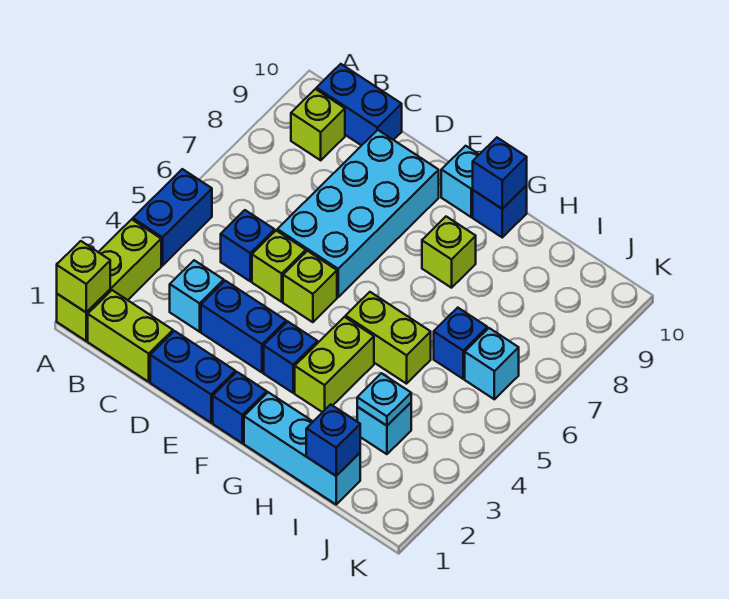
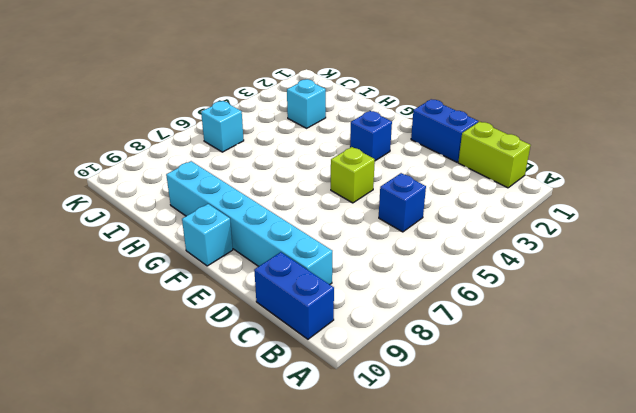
cyan brick C9:H9 level 1 -> cyan brick D6:E9 level 1
none -> lime brick A1:A3 level 1
none -> blue brick A4:A5 level 1
none -> lime brick B9 level 1

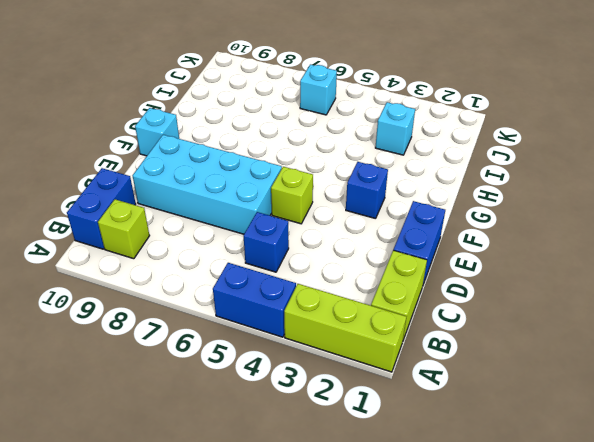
none -> cyan brick C3 level 1
none -> blue brick D3:E3 level 1
none -> lime brick D5 level 1

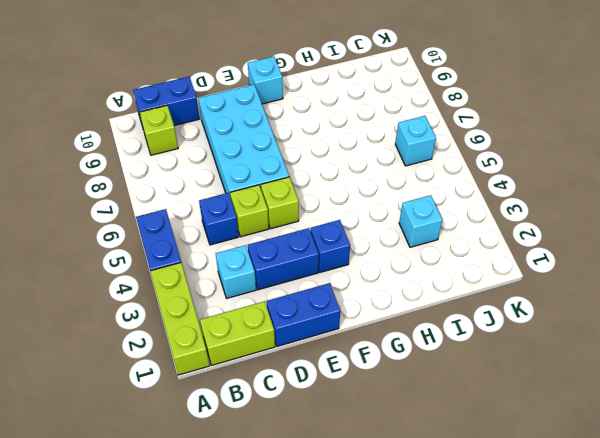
none -> blue brick F1 level 1
none -> cyan brick G1:I1 level 1
none -> lime brick G3:G4 level 1

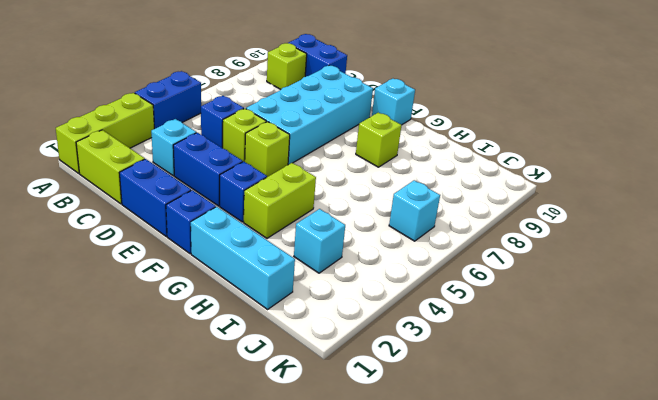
none -> lime brick G5:H5 level 1
none -> blue brick G10 level 1
none -> blue brick I6 level 1

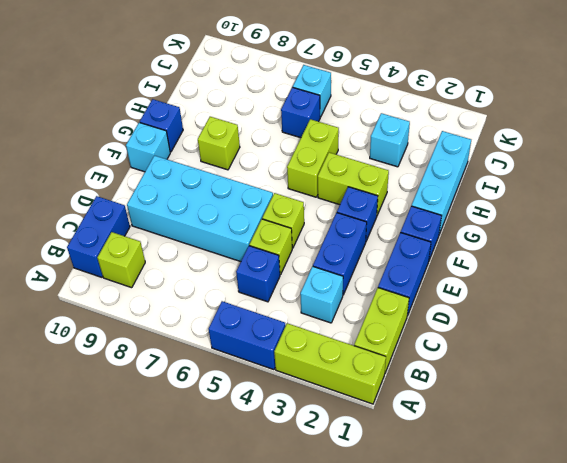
none -> lime brick A1 level 2
none -> blue brick G10 level 2
none -> blue brick I1 level 2

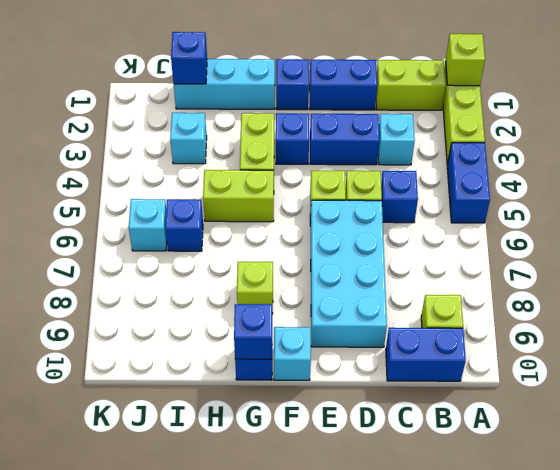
none -> cyan plate I3 level 2

